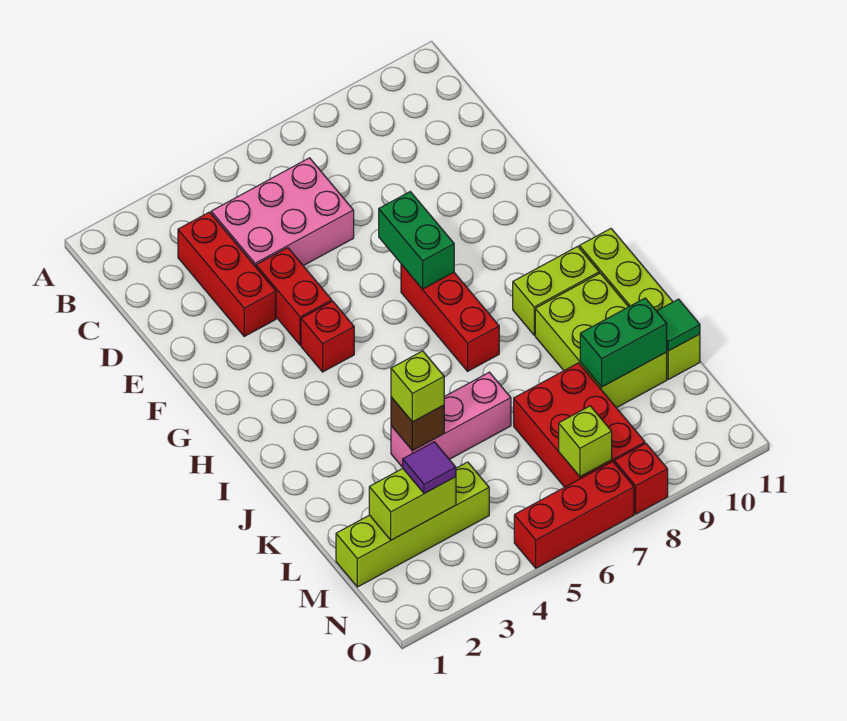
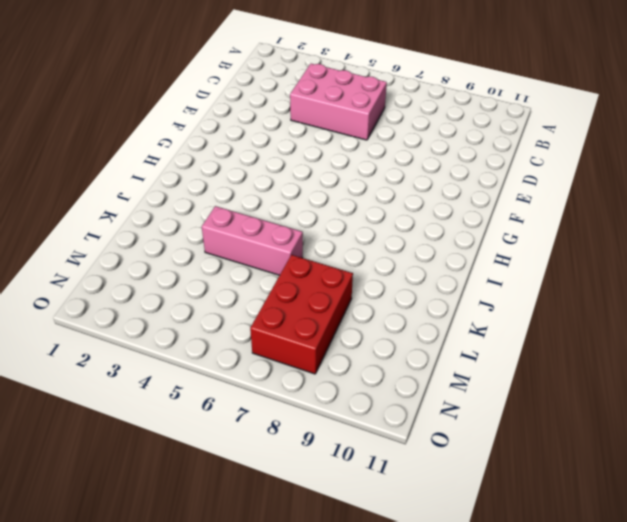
none -> red brick C3:E3 level 1
none -> red brick E4:F4 level 1
none -> red brick G4 level 1

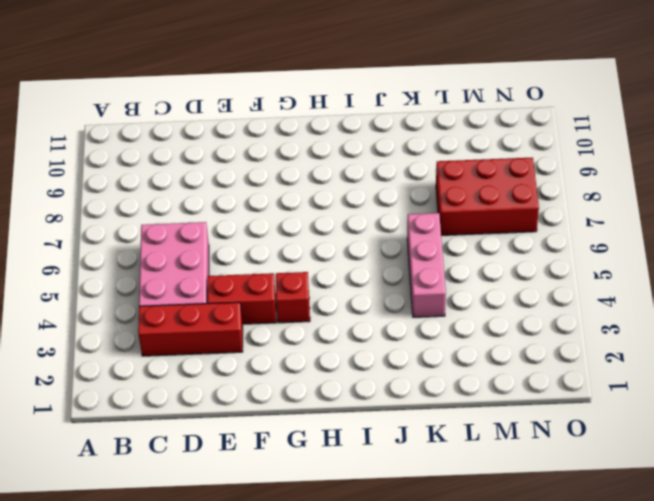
none -> red brick G7:I7 level 1
none -> lime brick I9:I10 level 1
none -> lime brick I11:L11 level 1

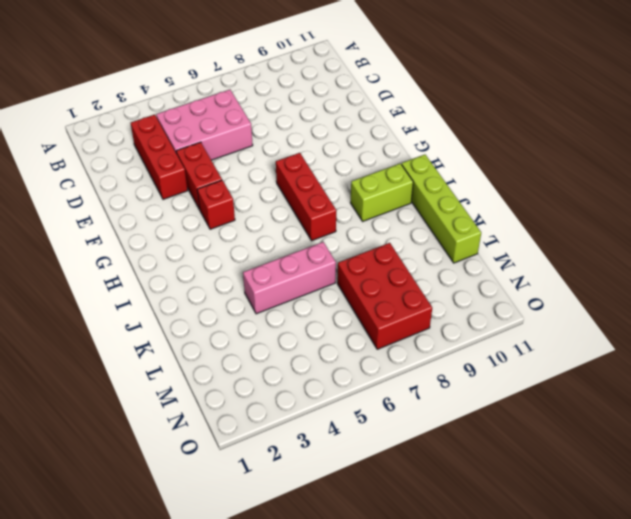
none -> lime brick J9:L10 level 1
none -> lime brick M1:M4 level 1
none -> red brick O5:O7 level 1

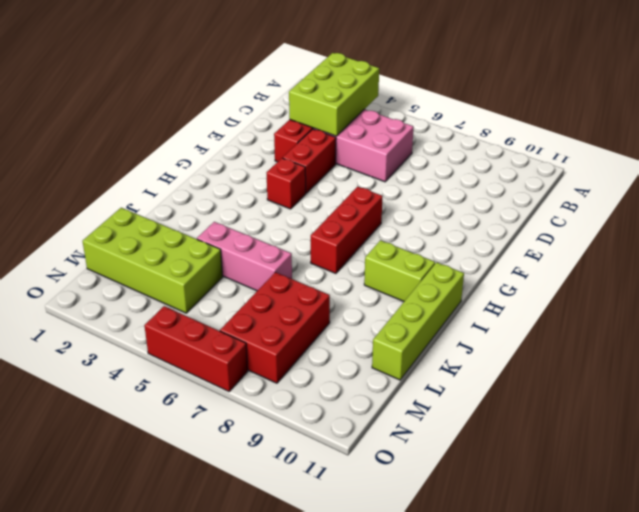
lime brick B3:D4 level 2 -> lime brick J9:L10 level 1
lime brick L1:M4 level 1 -> lime brick M1:M4 level 1
none -> red brick O8 level 1
none -> green brick F7:G7 level 2
none -> brown brick K4 level 2

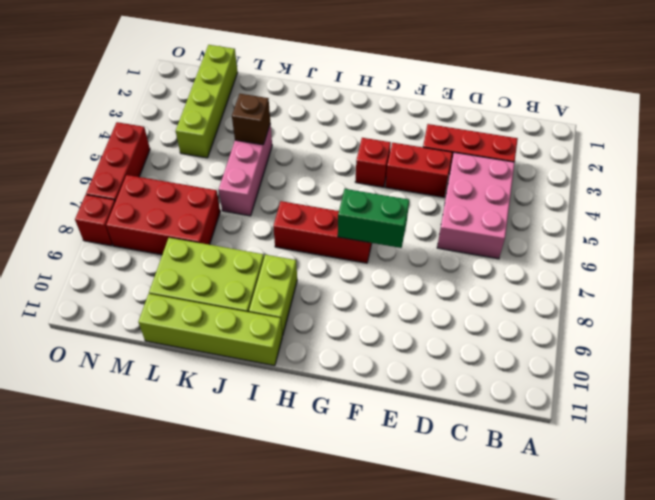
none -> green brick L9:L10 level 2
none -> green tile L11 level 2
none -> lime brick M2:M3 level 2

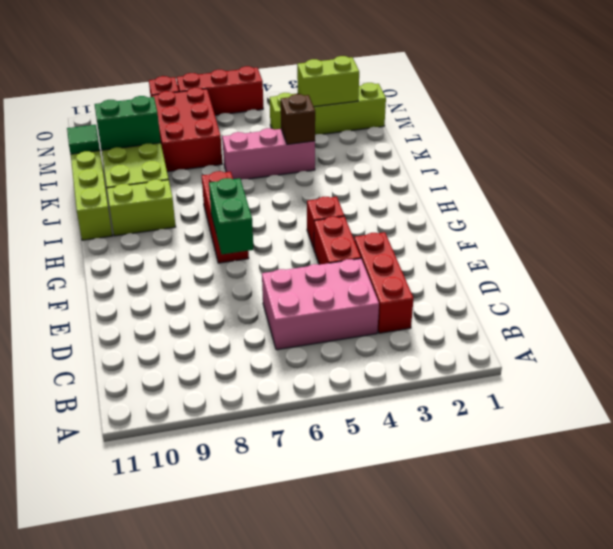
none -> lime brick N7 level 2
none -> lime brick K4 level 3
none -> purple tile M3 level 3

